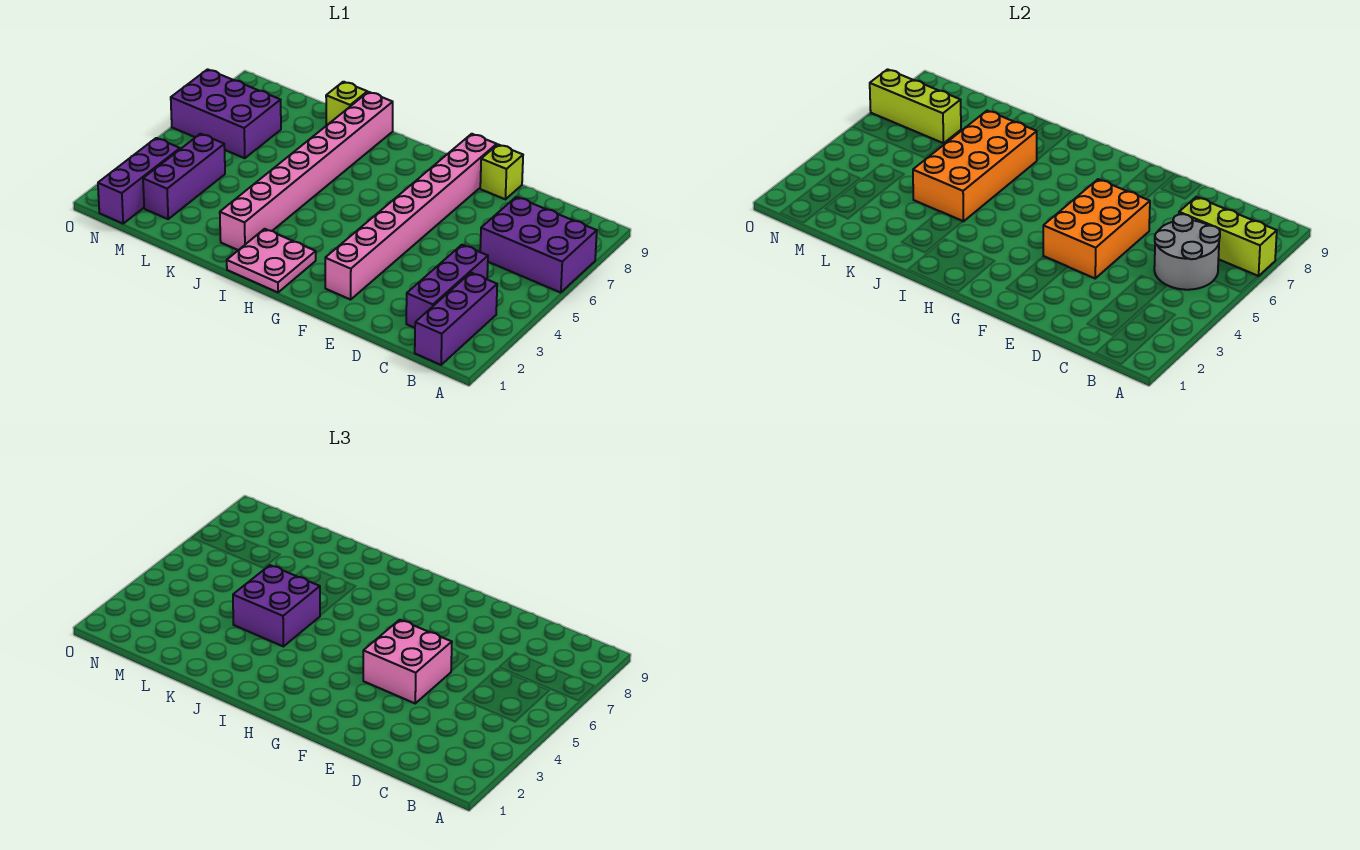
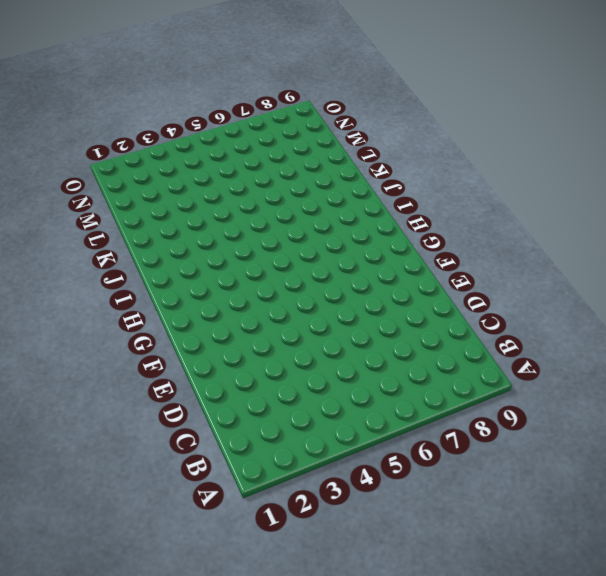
none -> purple brick A6:C7 level 1
none -> purple brick B1:B3 level 1
none -> purple brick C2:C4 level 1

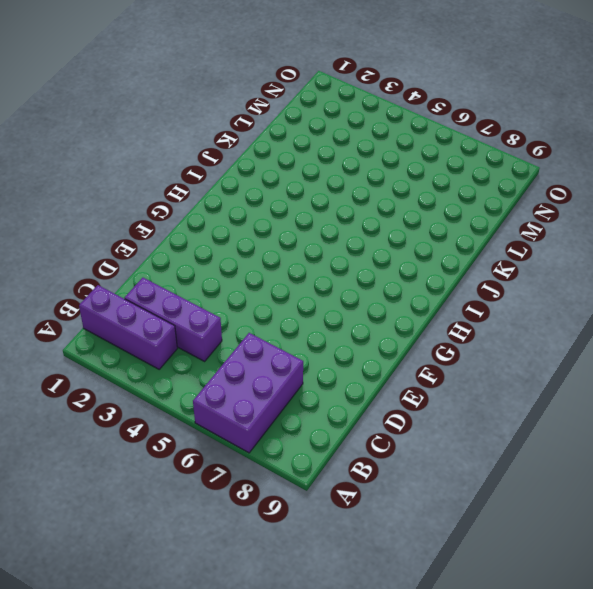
none -> lime brick E9 level 1
none -> pink brick F2:F9 level 1
none -> pink plate H1:I2 level 1

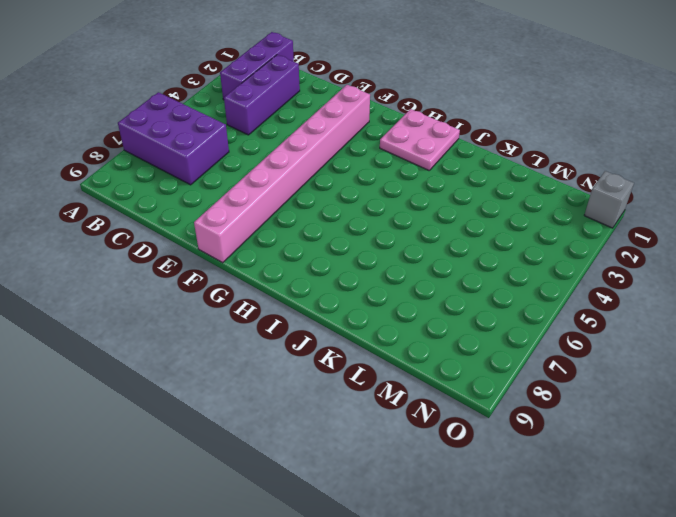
grey brick O1 level 1 -> none
none -> lime brick E9 level 1
none -> pink brick J2:J9 level 1
none -> lime brick K9 level 1

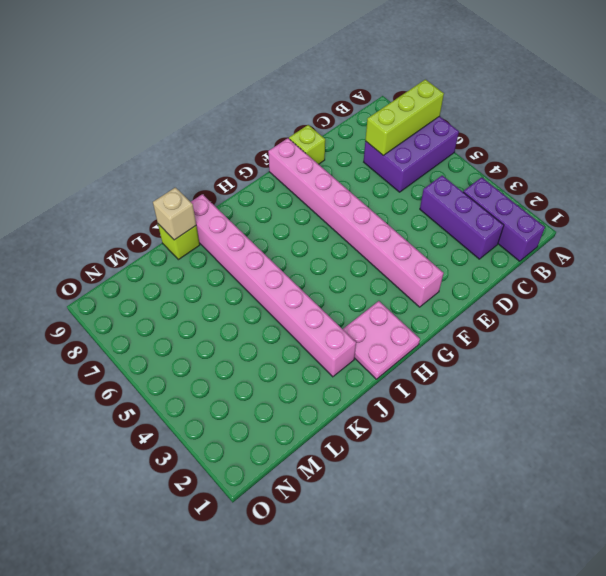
tan brick K9 level 2 -> none
none -> purple brick M2:M4 level 1
none -> purple brick M6:O7 level 1
none -> purple brick N1:N3 level 1

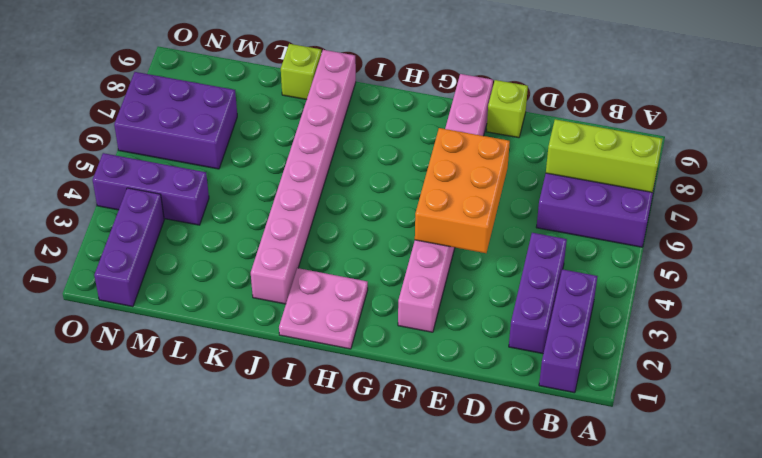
purple brick M4:O4 level 1 -> purple brick M2:M4 level 1
none -> grey round brick B5:C6 level 2
none -> orange brick J4:K7 level 2
none -> lime brick M7:O7 level 2

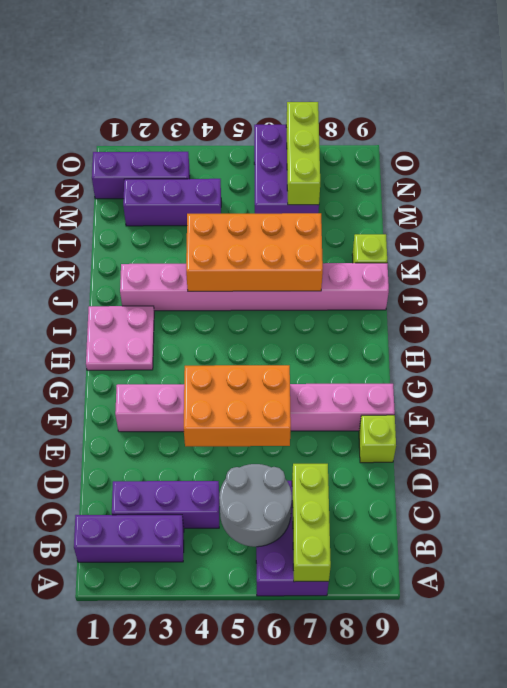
none -> pink brick E4:F5 level 3
none -> purple brick J4:K5 level 3

